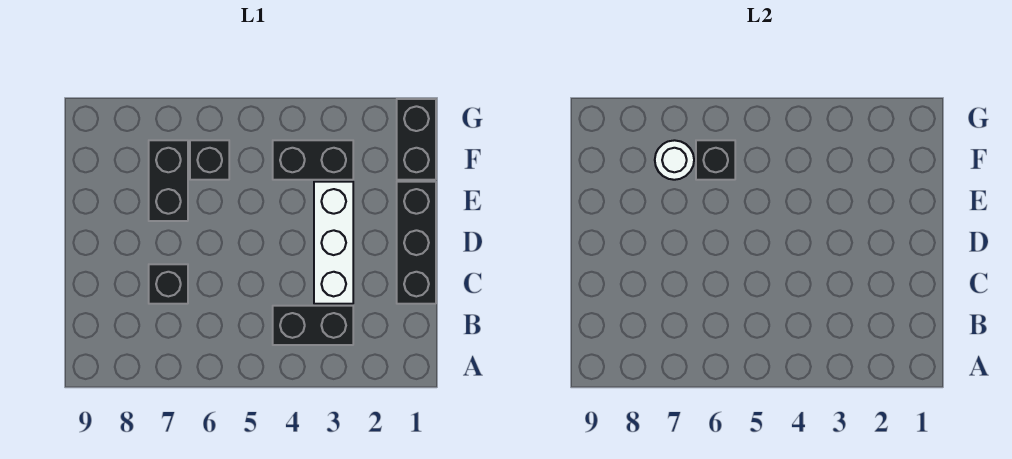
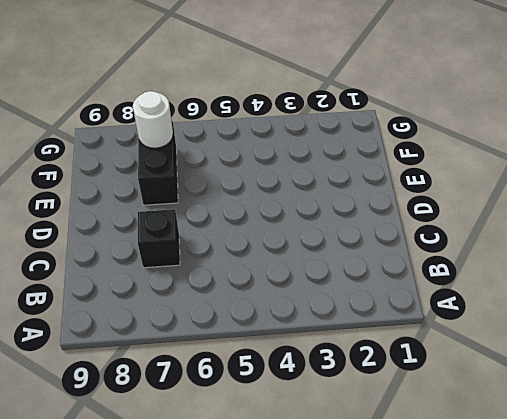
none -> black brick B3:B4 level 1
none -> black brick C1:E1 level 1

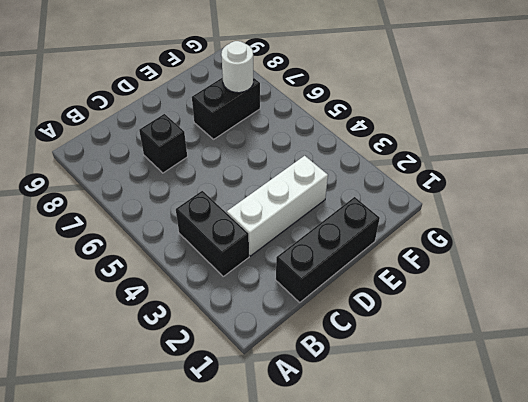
none -> black brick F1:G1 level 1
none -> black brick F3:F4 level 1

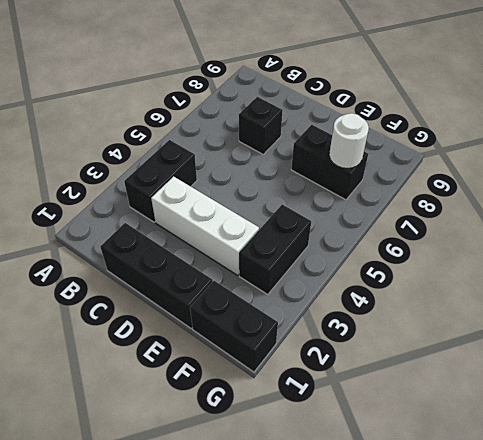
none -> black brick F6 level 1
none -> black brick F6 level 2

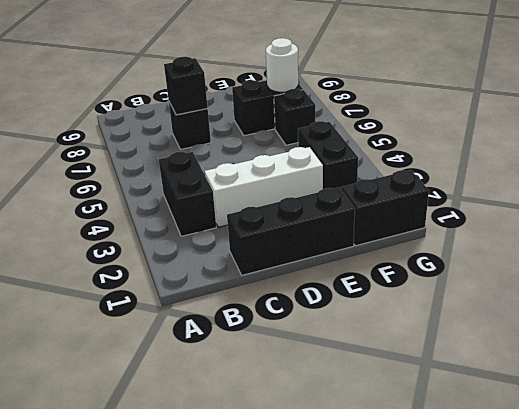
black brick C7 level 2 -> black brick F6 level 2

